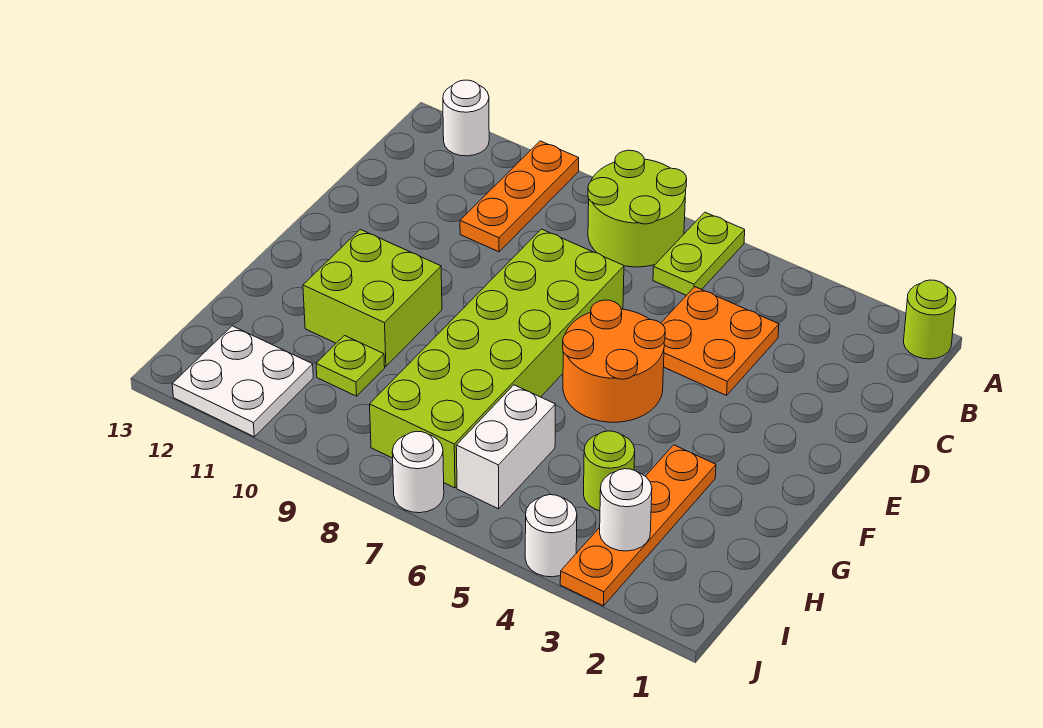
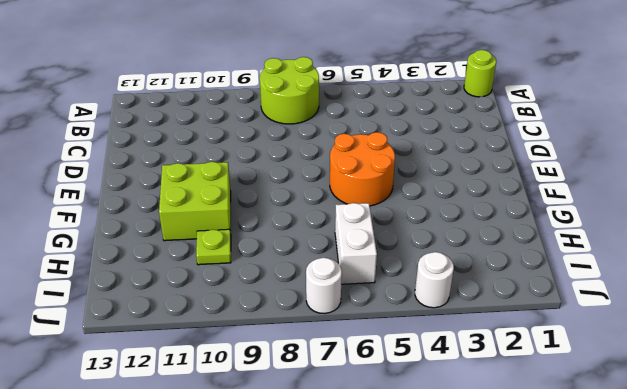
none -> lime plate A6:B6 level 1
none -> orange plate A10:C10 level 1
none -> white round brick A12 level 1

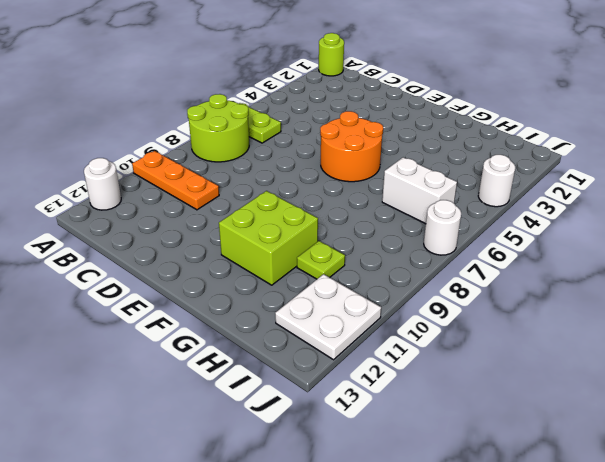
none -> orange plate C4:D5 level 1
none -> lime brick D7:I8 level 1
none -> orange plate G3:J3 level 1

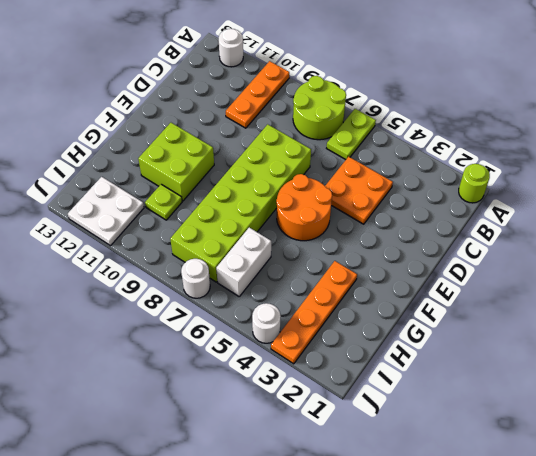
none -> lime round brick H4 level 1
none -> white round brick I3 level 2

